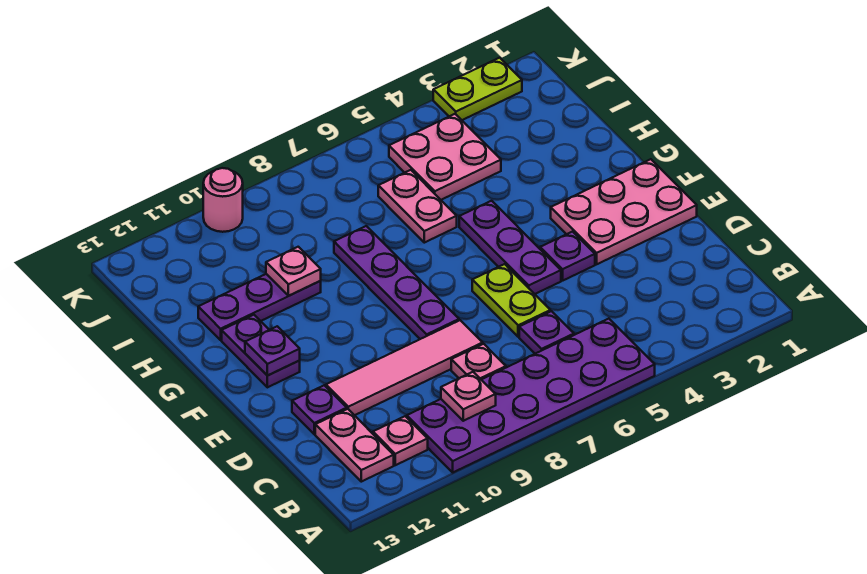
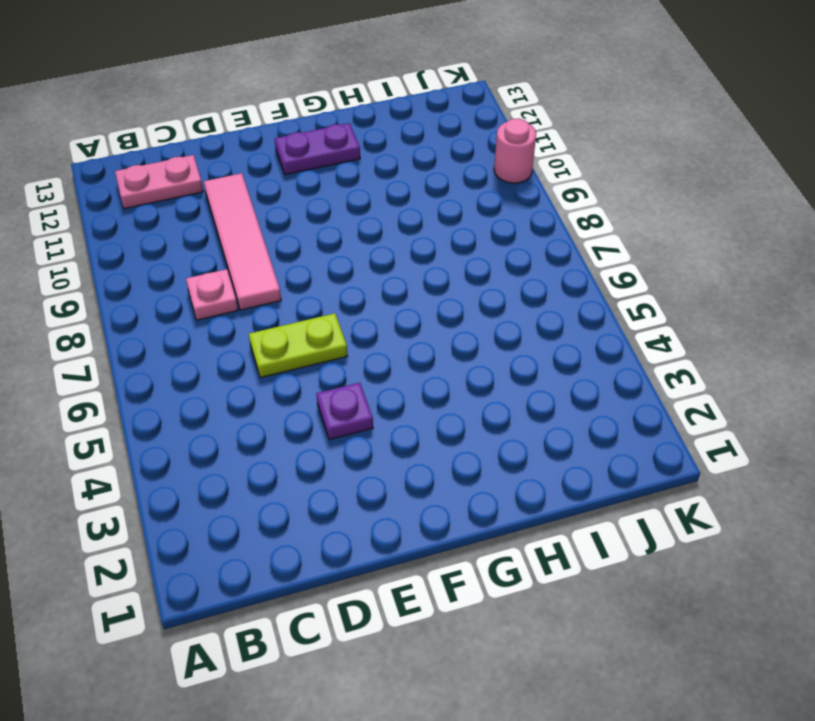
none -> purple plate A5:B10 level 1
none -> pink plate B11 level 1
none -> purple plate C6 level 1

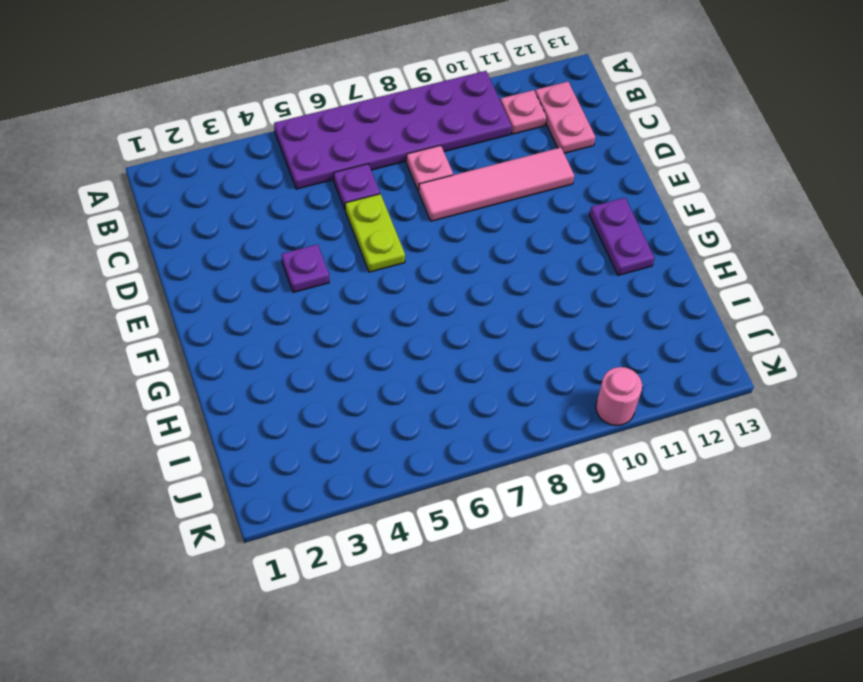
none -> purple plate D12 level 1
none -> pink plate E1:F3 level 1
none -> purple plate E5:G5 level 1

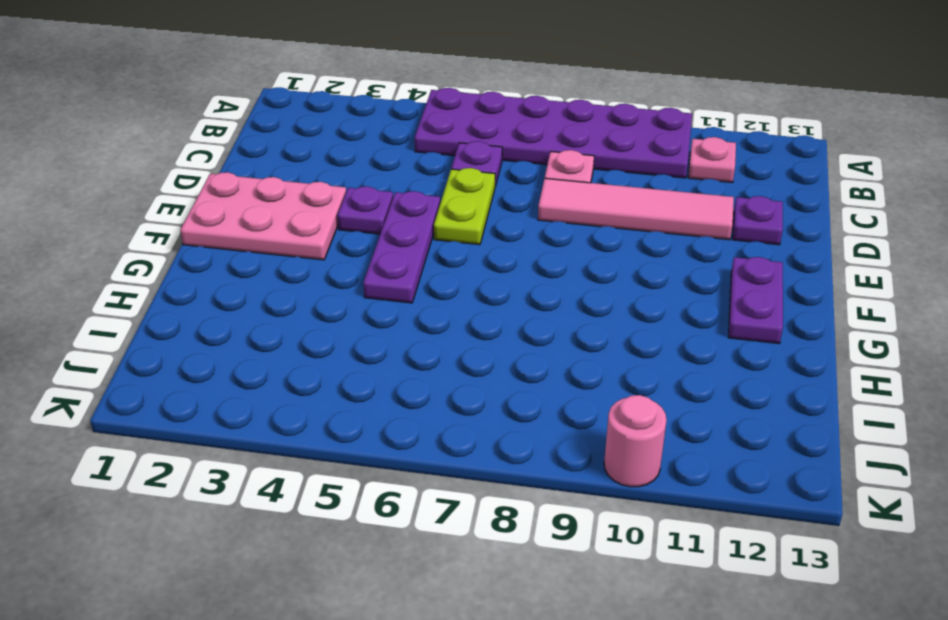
none -> pink plate B12:C12 level 1
none -> purple plate E8:H8 level 1
none -> pink plate H6:I6 level 1

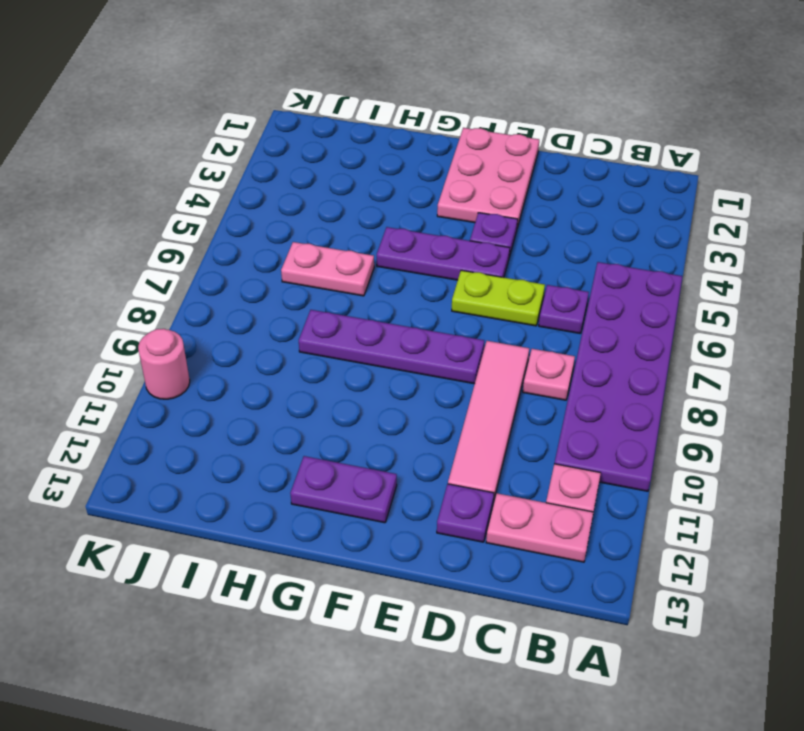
none -> purple plate H10:H12 level 1
none -> pink plate I4:J5 level 1
none -> lime plate K2:K3 level 1

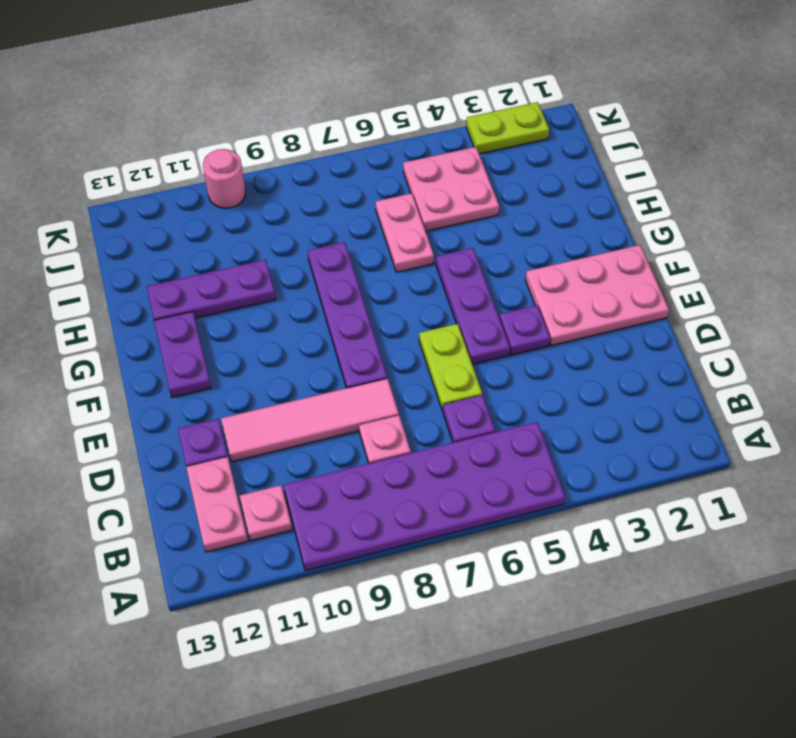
none -> pink plate B9 level 2
none -> purple plate F12 level 2
none -> pink plate H10 level 2

